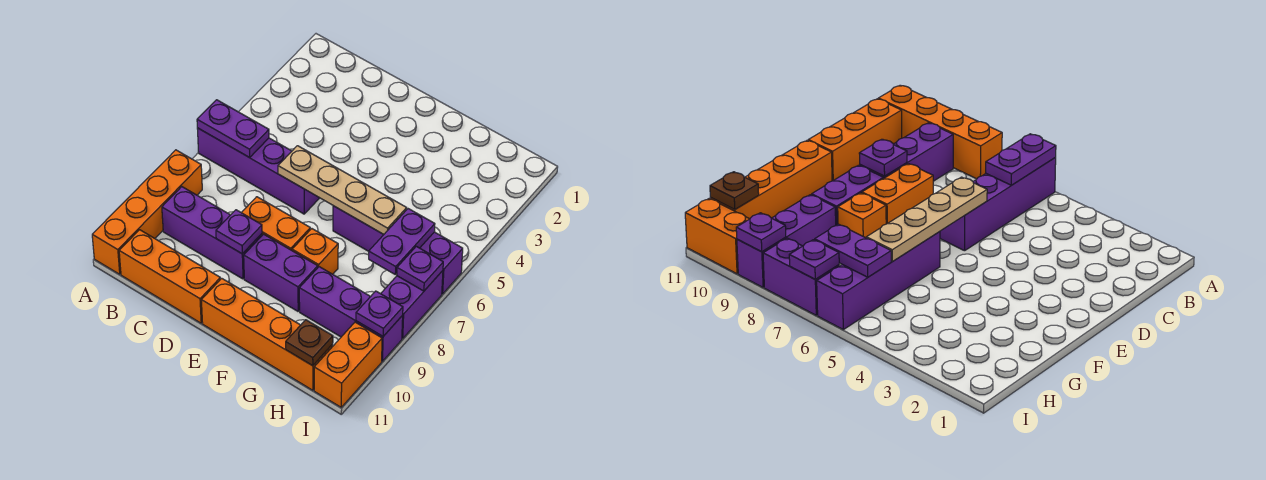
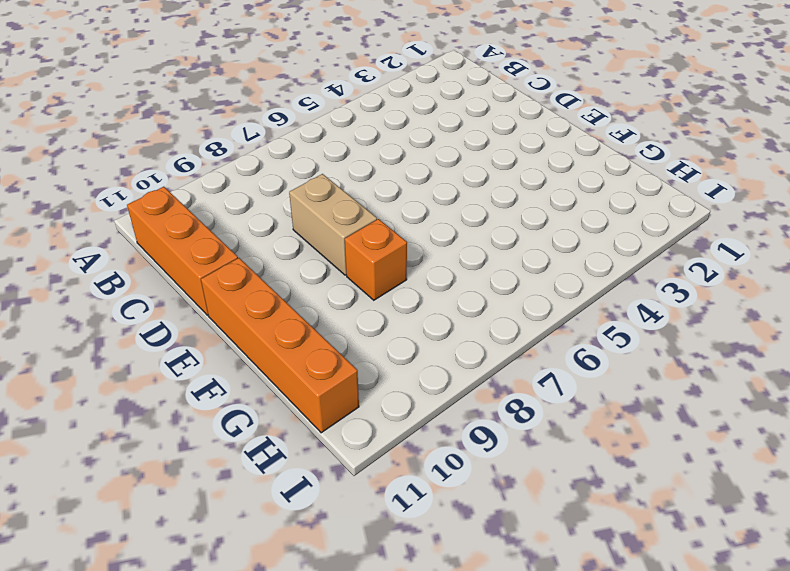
tan brick D8:E8 level 1 -> orange brick D8:E8 level 1
none -> purple brick A6:D6 level 1
none -> orange brick A8:A11 level 1
none -> purple brick B9:D9 level 1

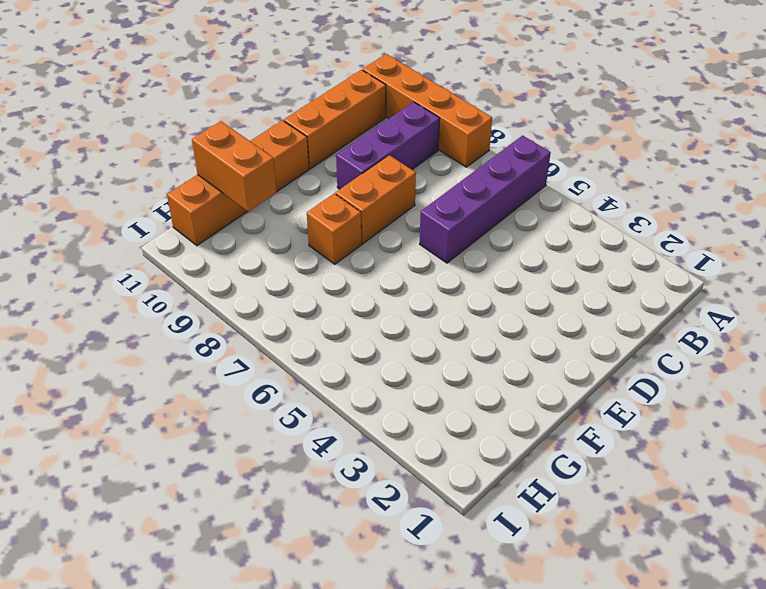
orange brick G10:G11 level 2 -> orange brick I10:I11 level 1
none -> purple brick E9:F9 level 1
none -> purple brick F6:I6 level 1
none -> purple brick G9:I9 level 1

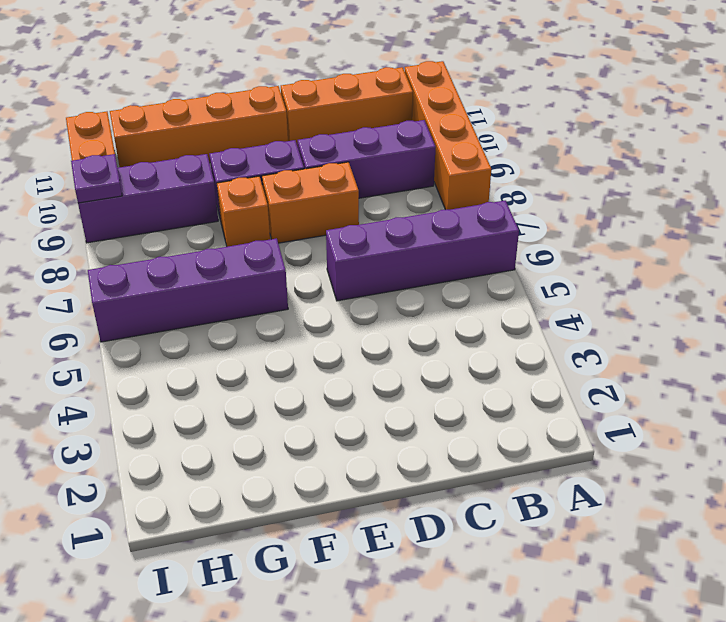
none -> purple brick I7:I8 level 1
none -> purple plate A6:B6 level 2
none -> tan plate D6:G6 level 2

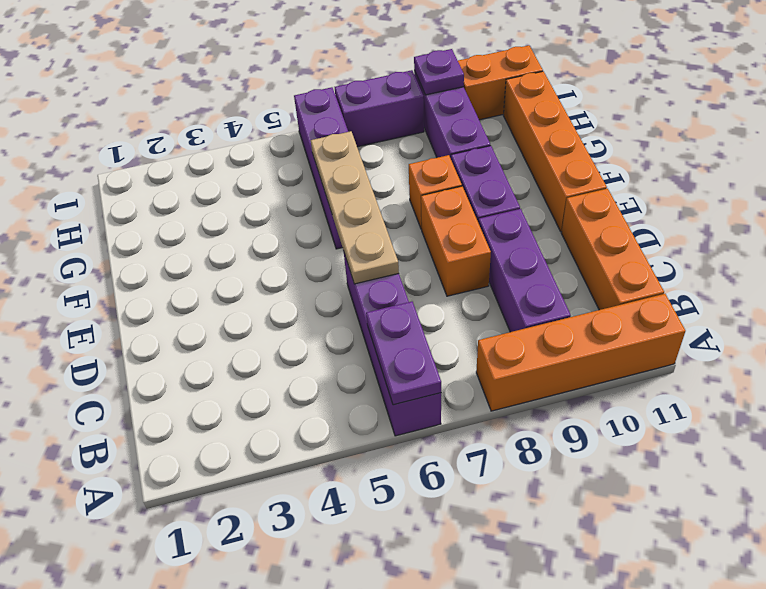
none -> purple plate D9 level 2
none -> purple plate H6:H7 level 2
none -> brown plate H11 level 2

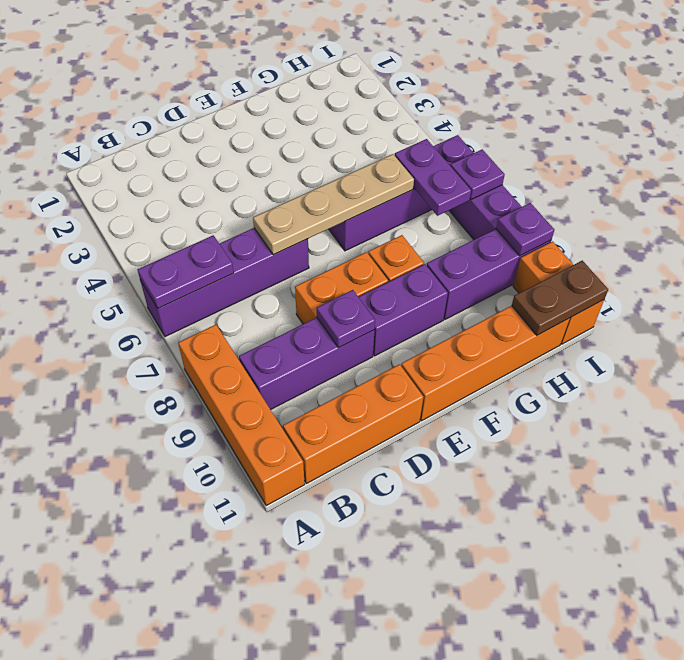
brown plate H11:I11 level 2 -> brown plate H11 level 2

